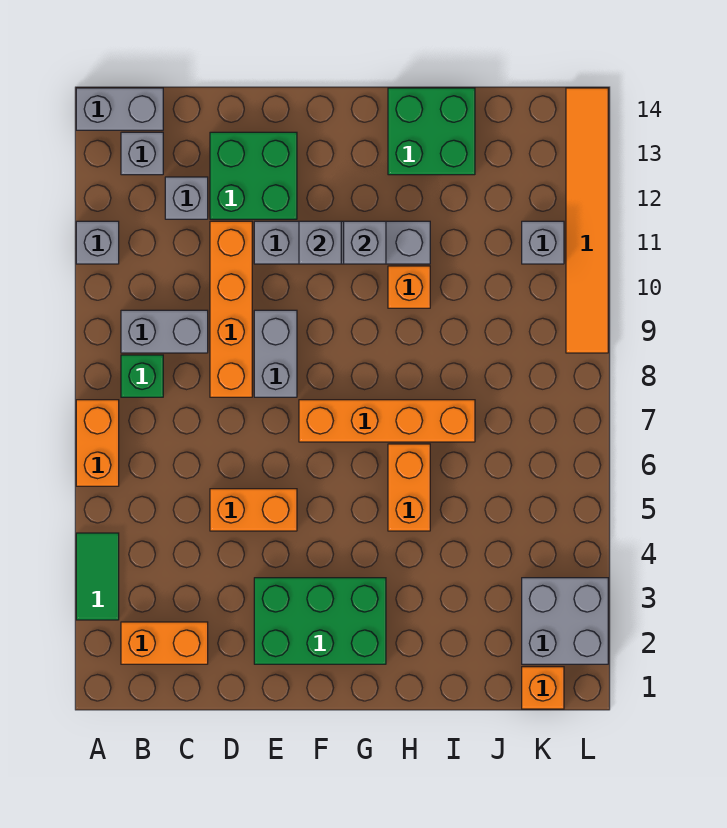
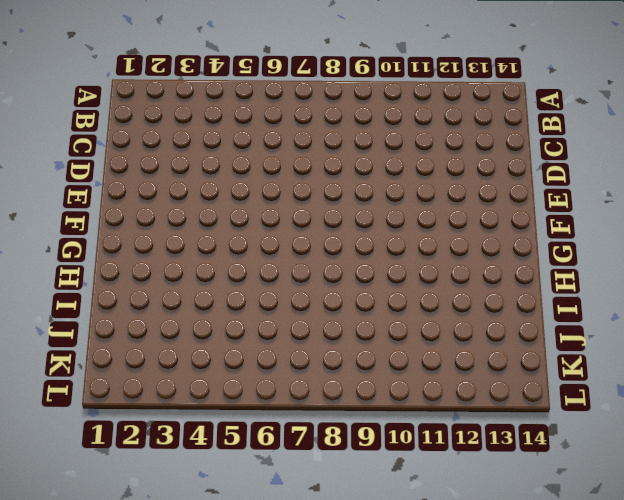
none -> green tile A3:A4 level 1
none -> orange brick A6:A7 level 1
none -> grey brick A11 level 1

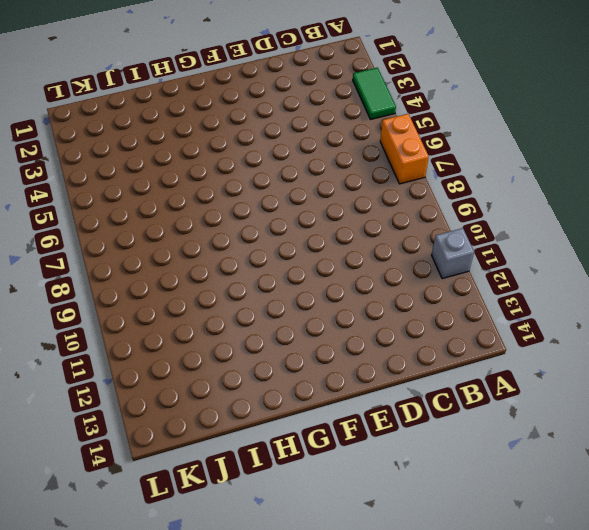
none -> grey brick A14:B14 level 1
none -> orange brick B2:C2 level 1
none -> green brick B8 level 1

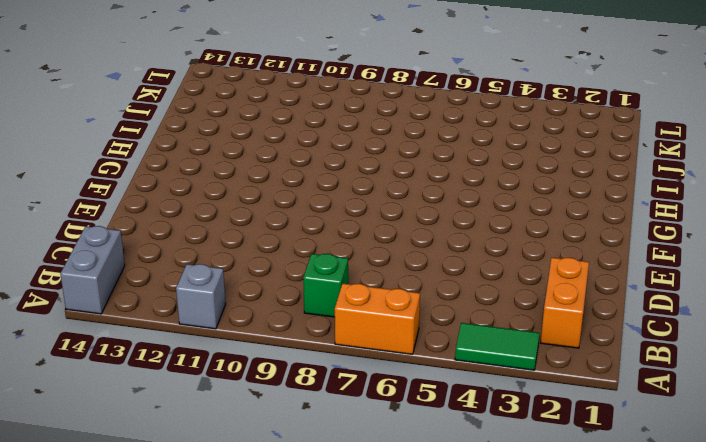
none -> grey brick B9:C9 level 1
none -> grey brick B13 level 1
none -> grey brick C12 level 1

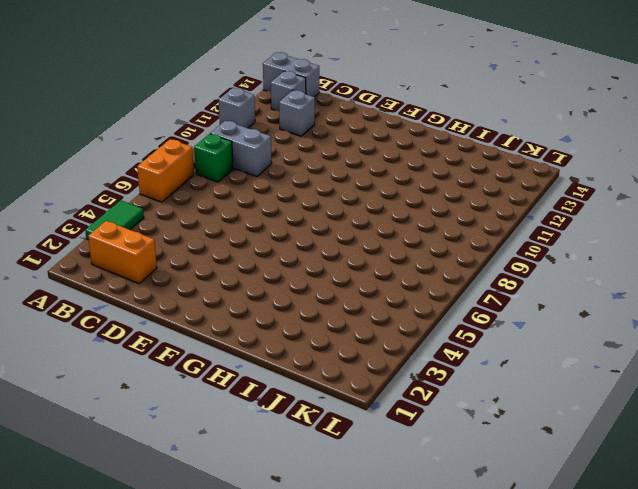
none -> orange brick D5:E5 level 1
none -> orange brick D8:D11 level 1
none -> green brick D12:E13 level 1

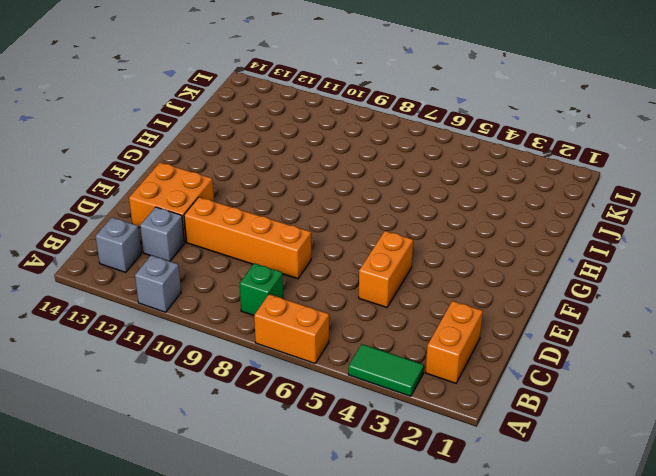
orange brick D12:E13 level 1 -> green brick D12:E13 level 1
none -> grey brick A14:B14 level 1
none -> grey brick B9:C9 level 1
none -> green brick E2:G3 level 1

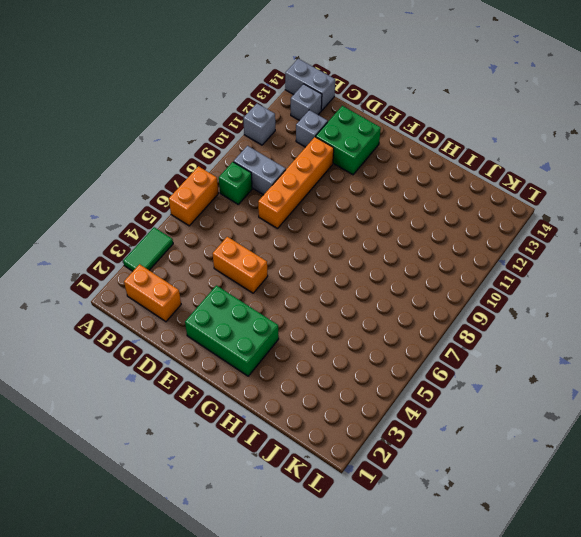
none -> grey brick E8:E9 level 1
none -> grey brick E11:H11 level 1
none -> orange brick F7:I7 level 1

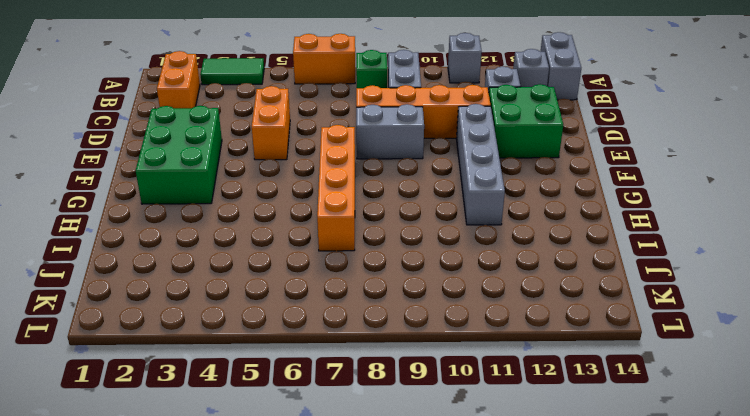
none -> orange brick H5:H6 level 1
none -> orange brick H10 level 1
none -> green brick H13:I14 level 1

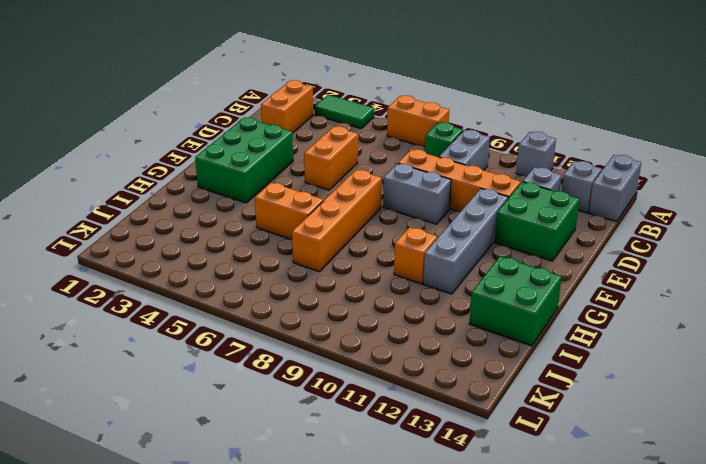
none -> orange brick K1 level 1
none -> grey brick K2:L3 level 1
none -> grey brick K11 level 1

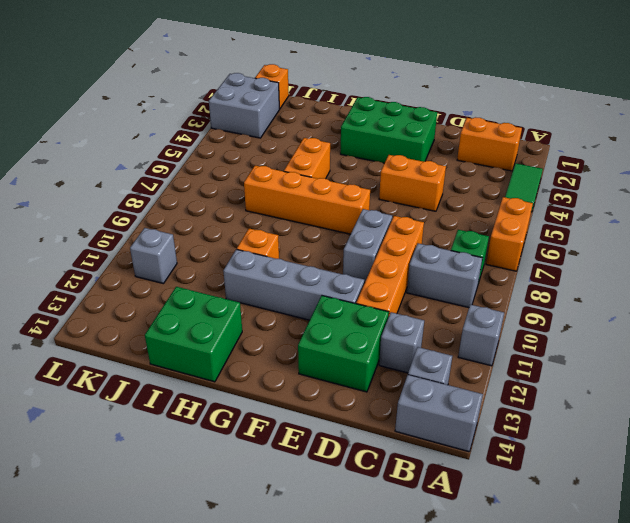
none -> orange tile L9:L14 level 1
none -> grey brick F11 level 2
none -> grey brick G11 level 2

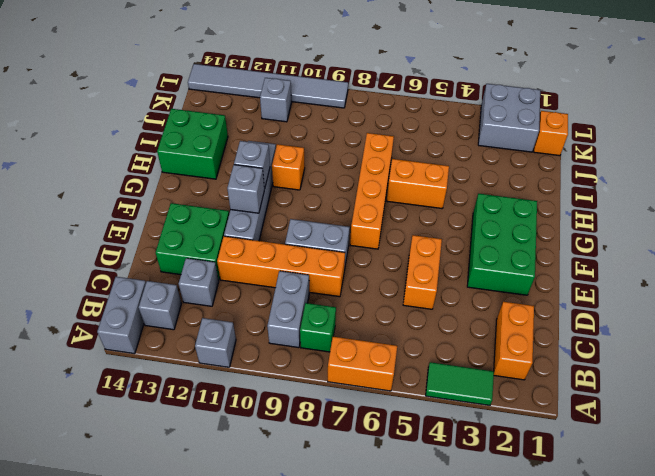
grey tile L9:L14 level 1 -> orange tile L9:L14 level 1

